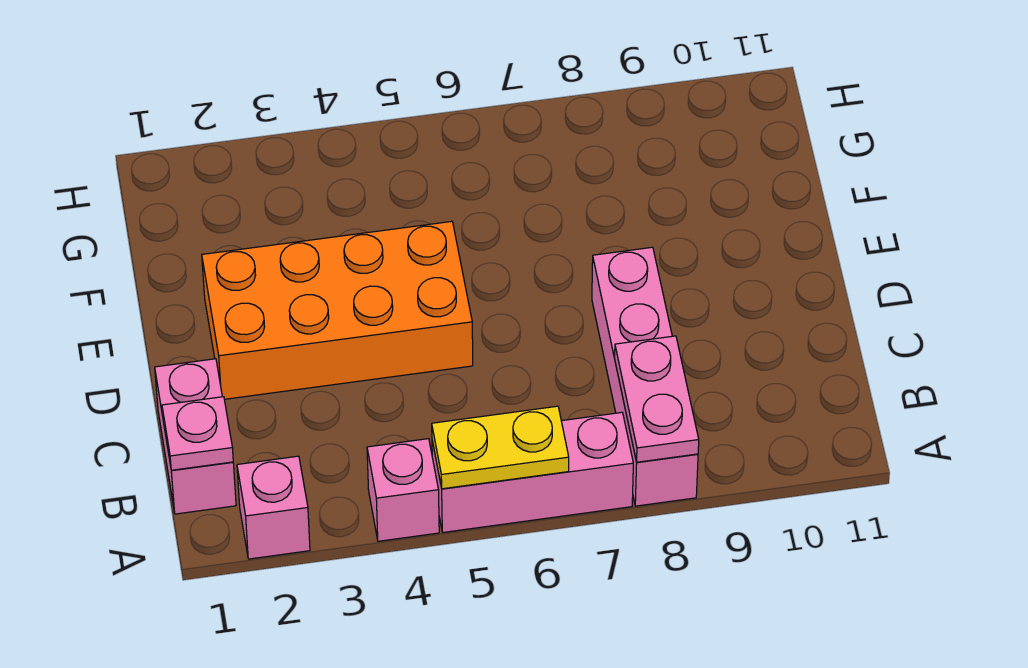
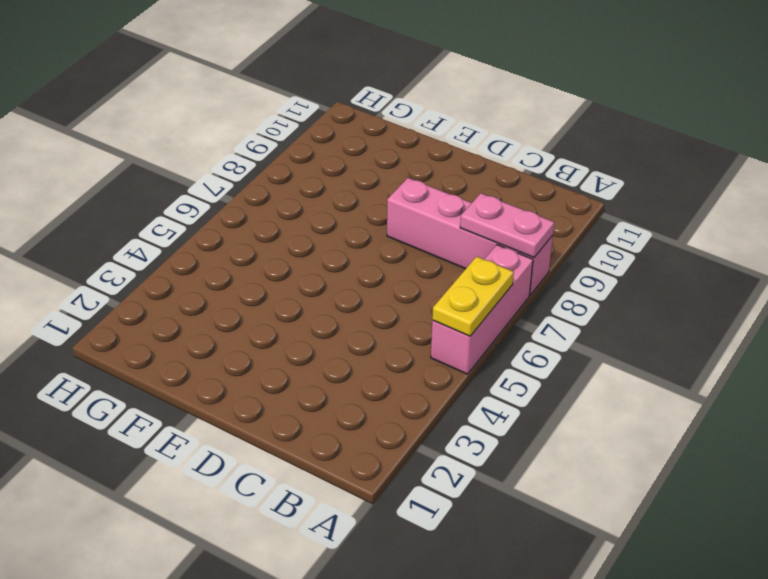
none -> pink brick A2 level 1
none -> pink brick A4 level 1

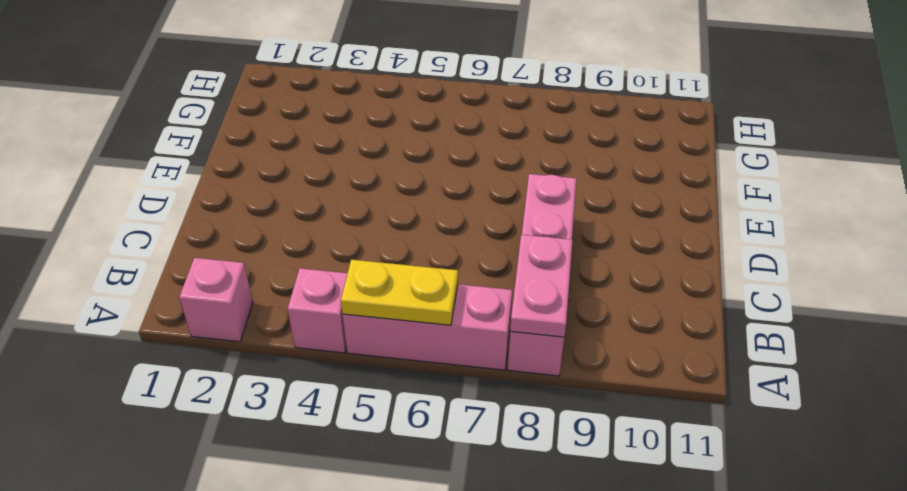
none -> pink brick B1:C1 level 1
none -> orange brick D2:E5 level 1

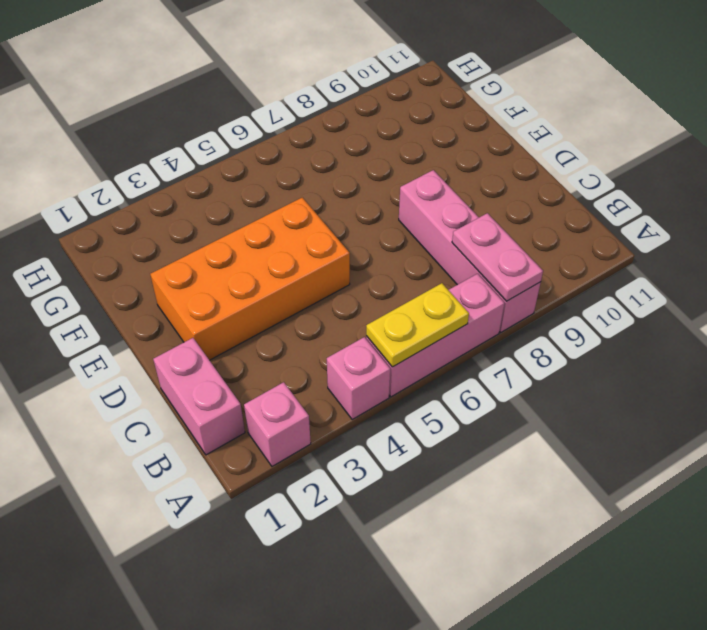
none -> pink plate B1 level 2

